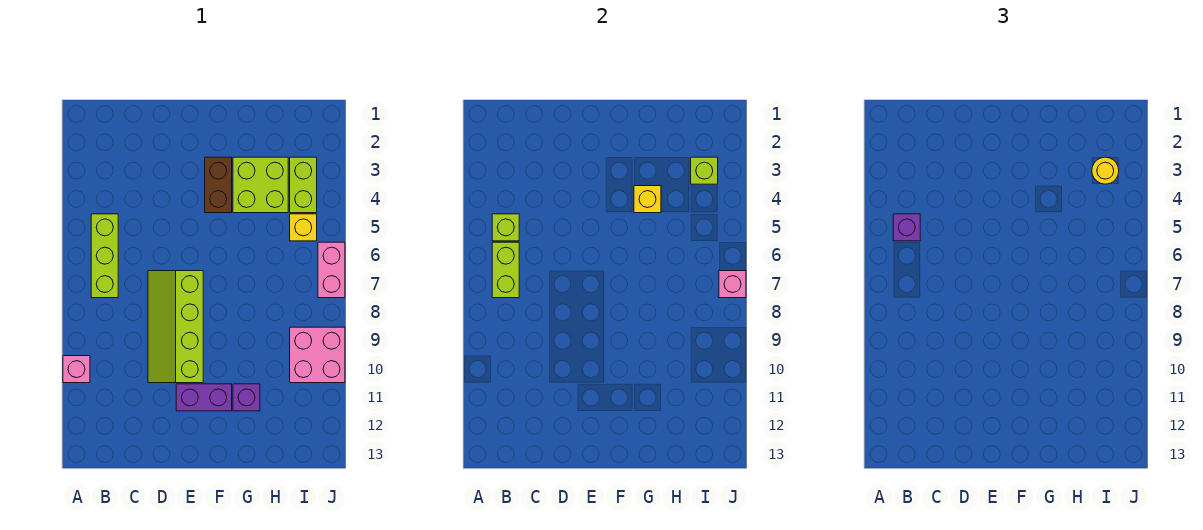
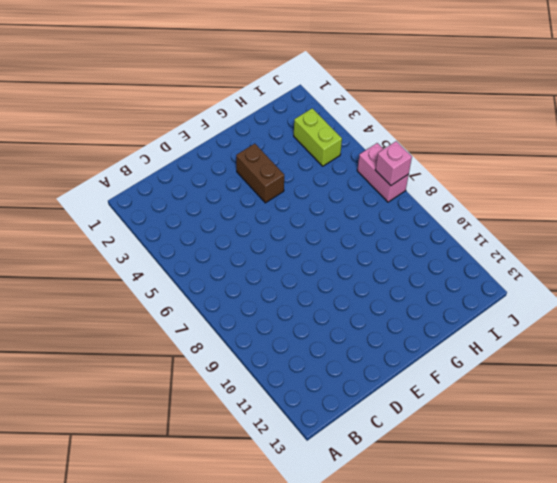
none -> pink brick A10 level 1
none -> lime brick B5:B7 level 1
none -> lime slope D7:E10 level 1 top E

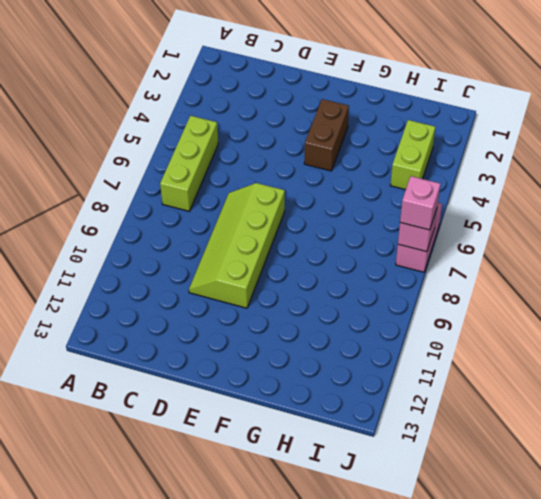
pink brick J7 level 3 -> pink brick A10 level 1
none -> purple brick E11:F11 level 1
none -> lime brick G3:H4 level 1
none -> purple brick G11 level 1

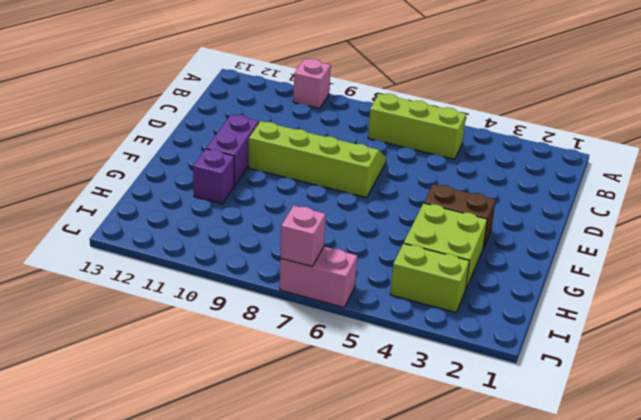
none -> yellow brick I5 level 1
none -> pink brick I9:J10 level 1
none -> lime brick B5 level 2

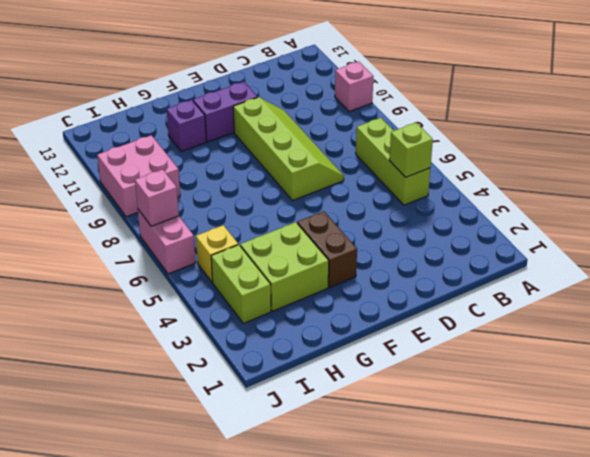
none -> lime brick B6:B7 level 2
none -> yellow brick G4 level 2
none -> lime brick I3 level 2

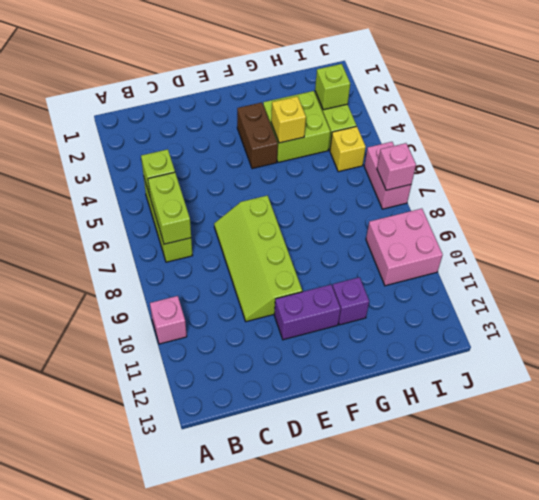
none -> purple brick B5 level 3
none -> yellow round brick I3 level 3

